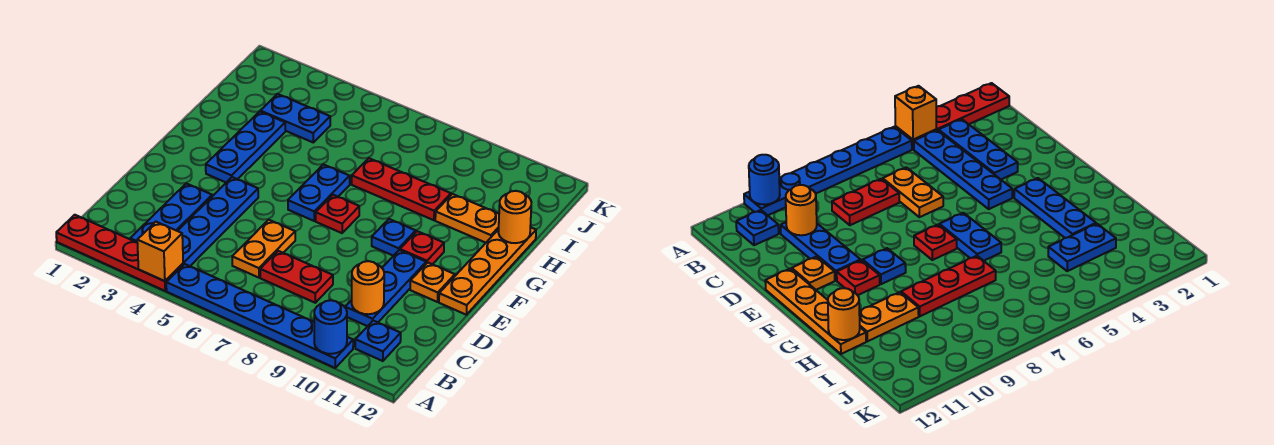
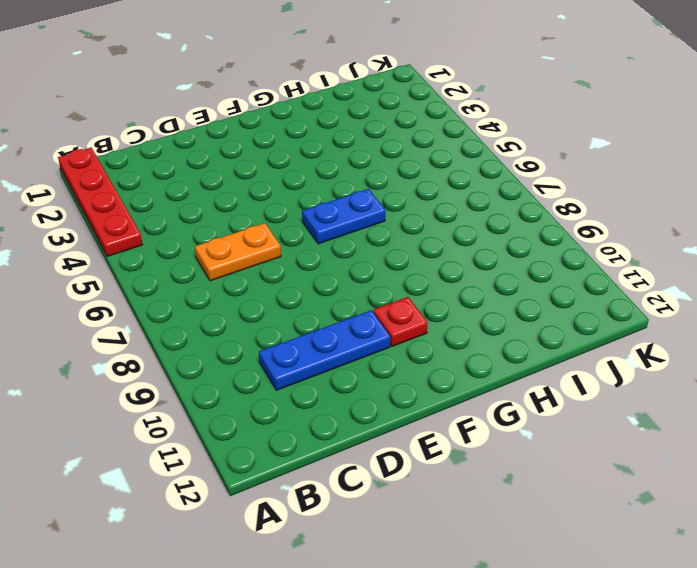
none -> blue plate A5:A10 level 1
none -> blue plate B3:D3 level 1
none -> blue plate B4:E4 level 1

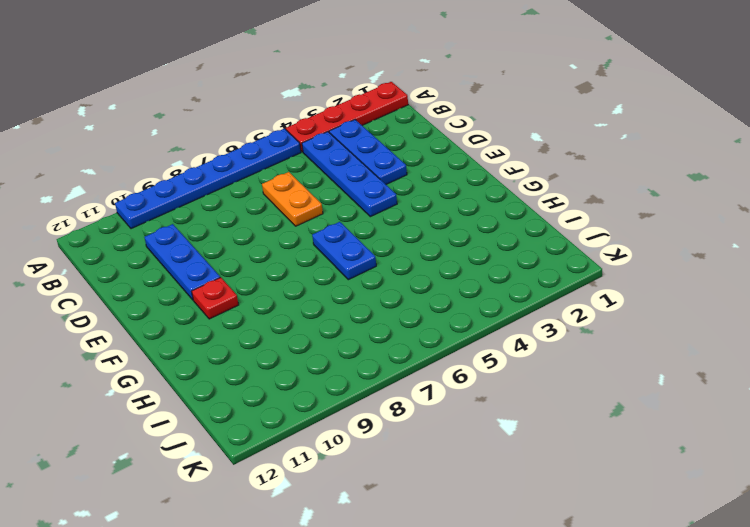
none -> blue plate B11 level 1
none -> red plate C7:C8 level 1
none -> orange plate E11 level 1

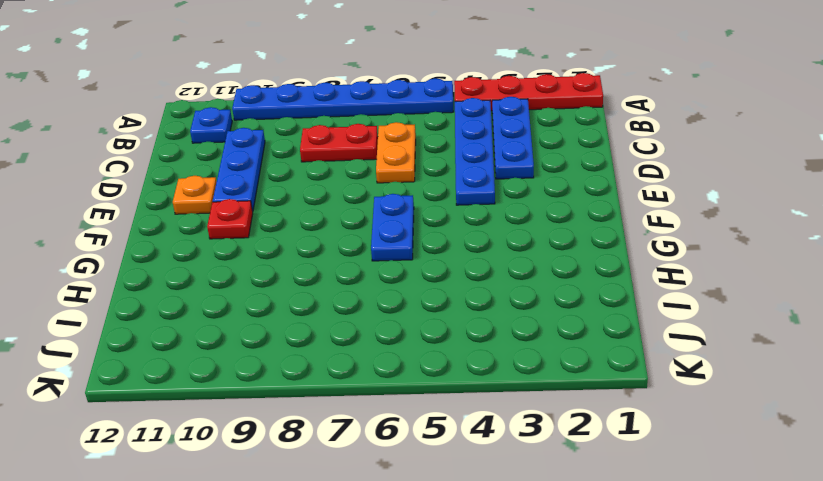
none -> orange plate E12:H12 level 1
none -> blue plate F3:H3 level 1
none -> red plate F7 level 1

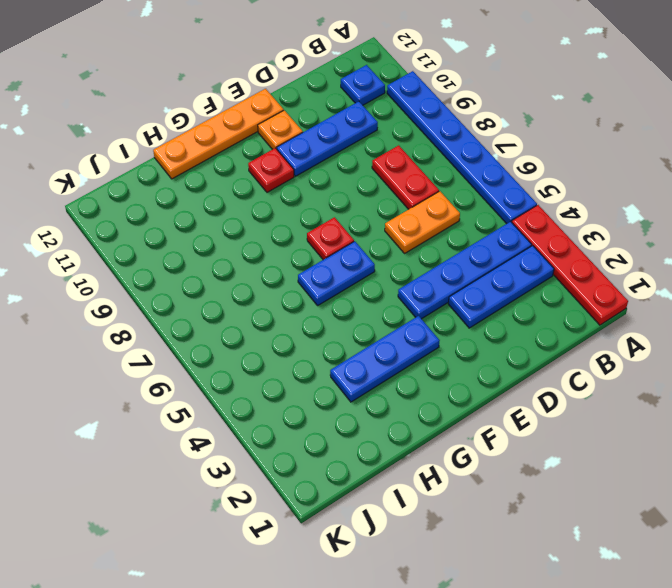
none -> blue plate F9 level 1
none -> red plate H7:H9 level 1
none -> orange plate H10:H11 level 1

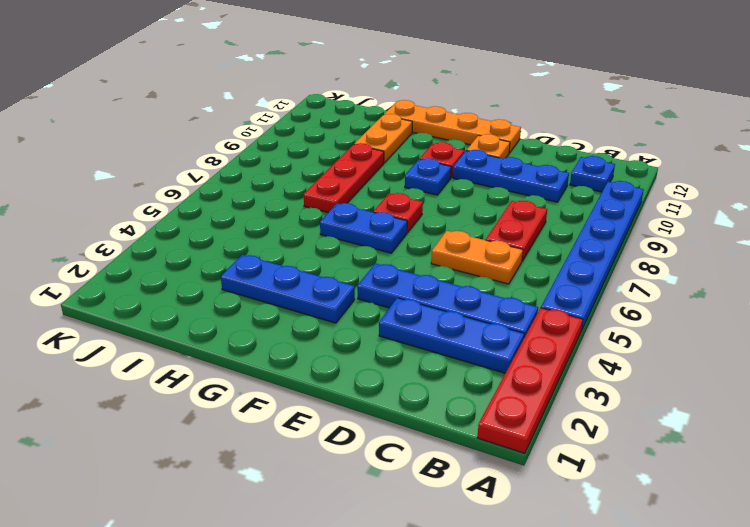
none -> blue plate I3:I4 level 1
none -> orange brick A4 level 2
none -> blue round brick A10 level 2

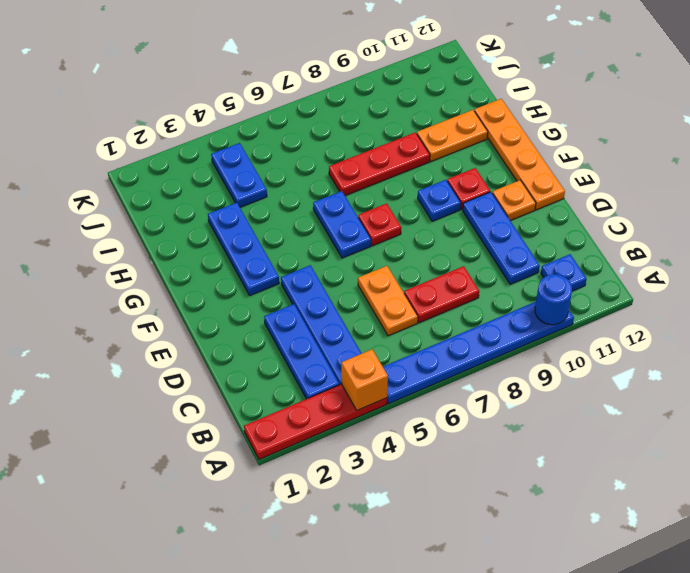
blue plate I4:J4 level 1 -> blue plate I3:I4 level 1
none -> orange round brick C10 level 2
none -> orange round brick H12 level 2

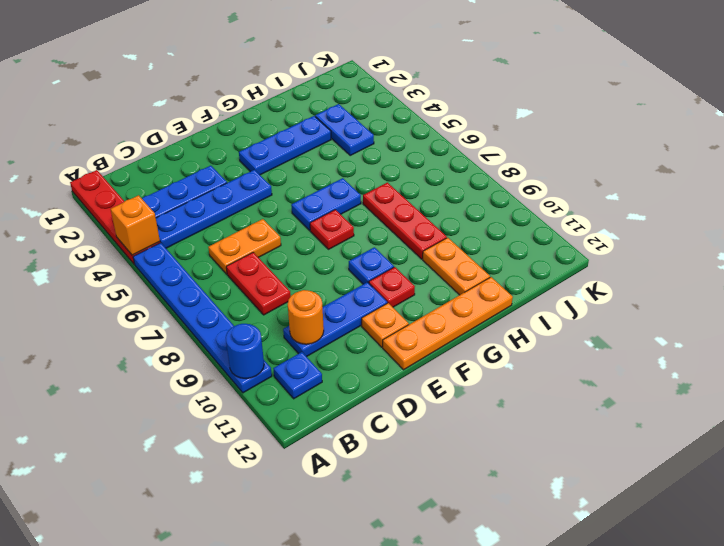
none -> orange round brick H12 level 2

